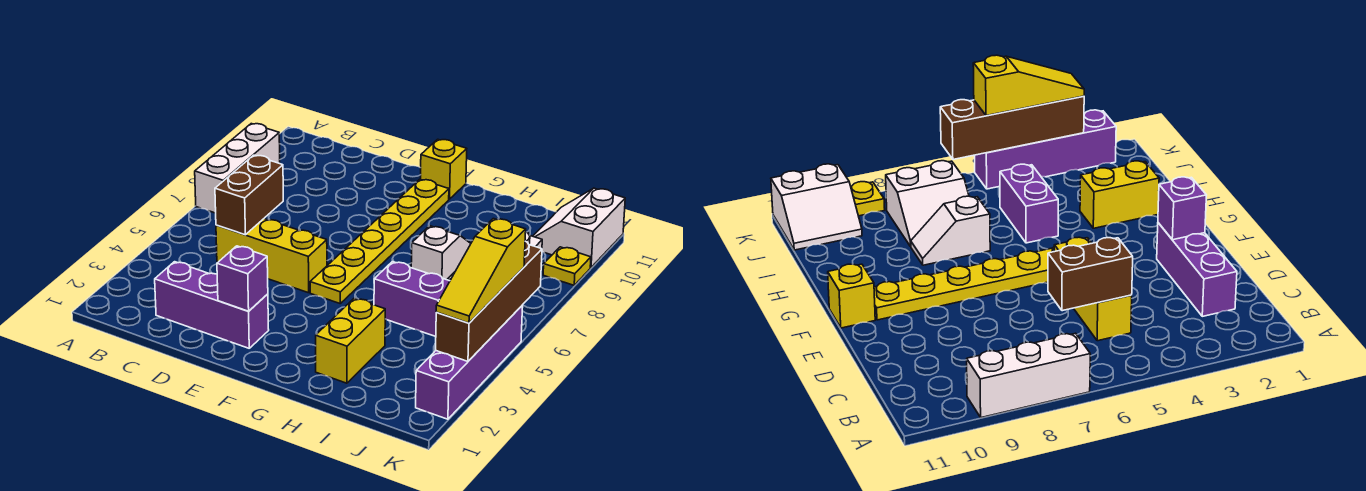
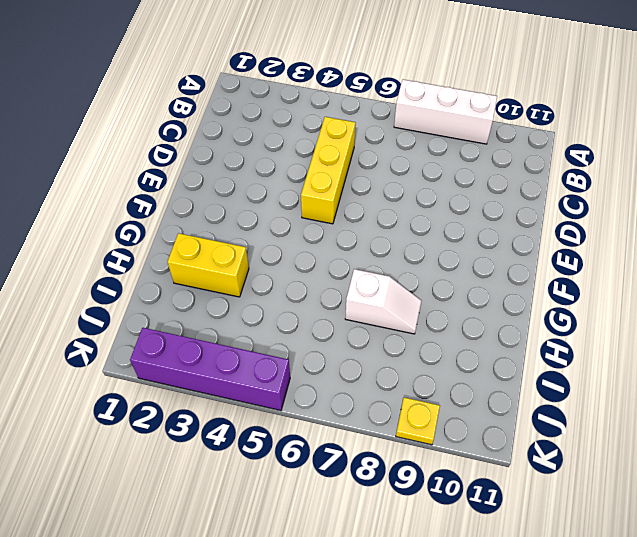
none -> purple brick C2:E2 level 1
none -> yellow plate F5:F10 level 1
none -> yellow brick F11 level 1

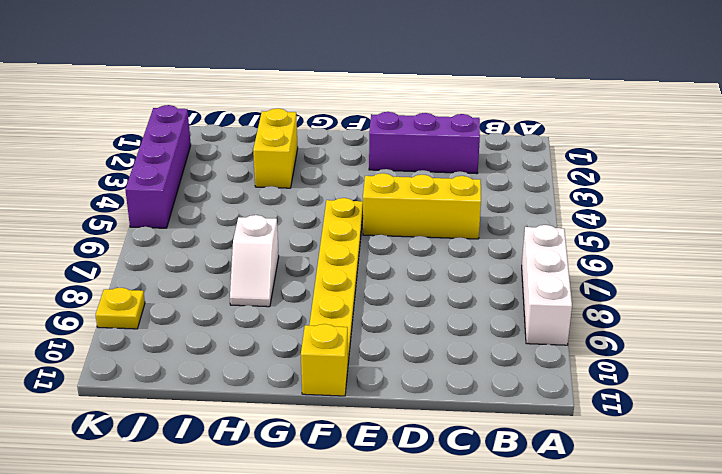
none -> purple brick H5:I5 level 1
none -> white slope I7:J8 level 1 top J
none -> white slope J10:K11 level 1 top K

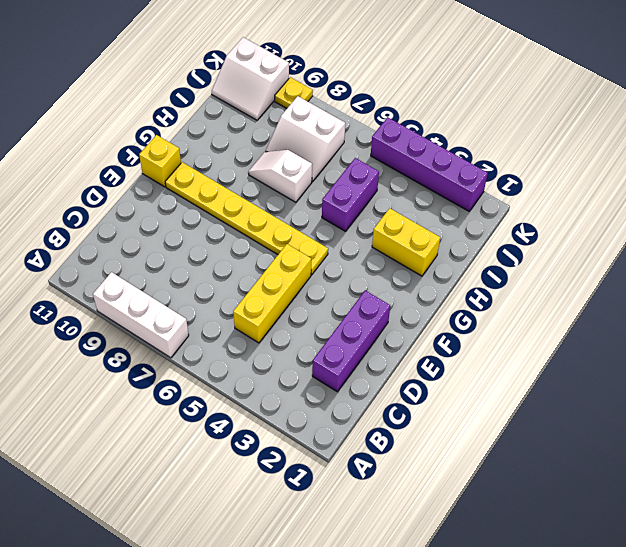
none -> brown brick C5:C6 level 2
none -> purple brick E2 level 2
none -> brown brick K3:K6 level 2

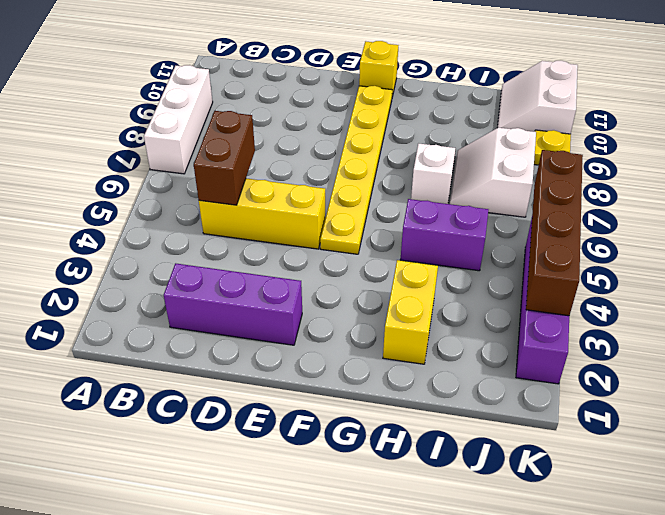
none -> purple brick E2 level 2
none -> yellow slope K3:K5 level 3 top 5

